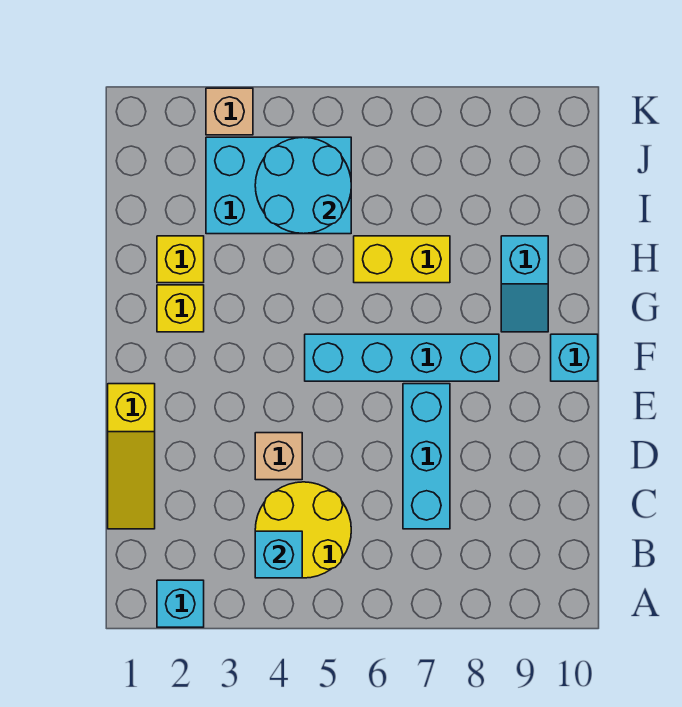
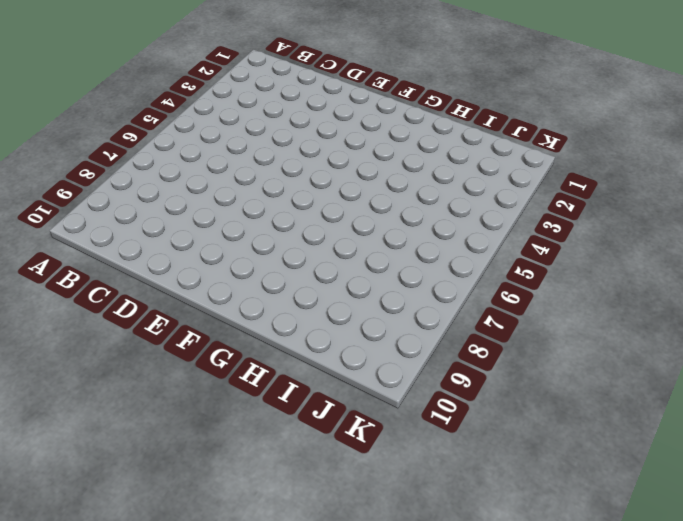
none -> cyan brick A2 level 1
none -> yellow round brick B4:C5 level 1
none -> yellow slope C1:E1 level 1 top E

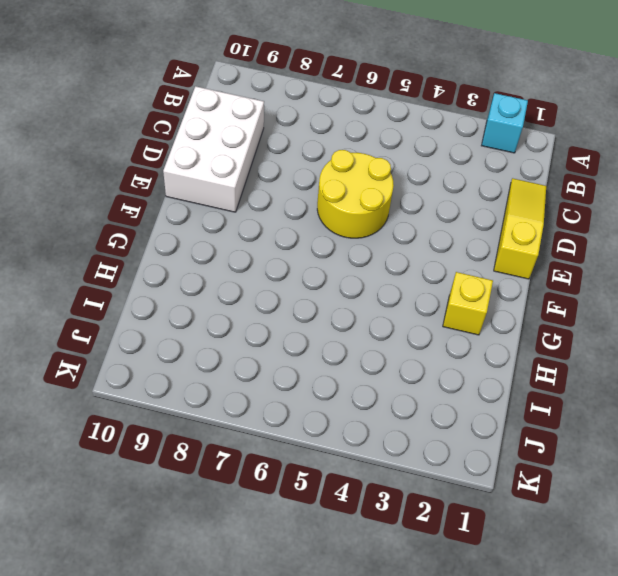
white brick C9:E10 level 1 -> none
yellow round brick D5:E6 level 1 -> yellow round brick B4:C5 level 1
none -> cyan brick C7:E7 level 1
none -> tan brick D4 level 1
none -> cyan brick F5:F8 level 1

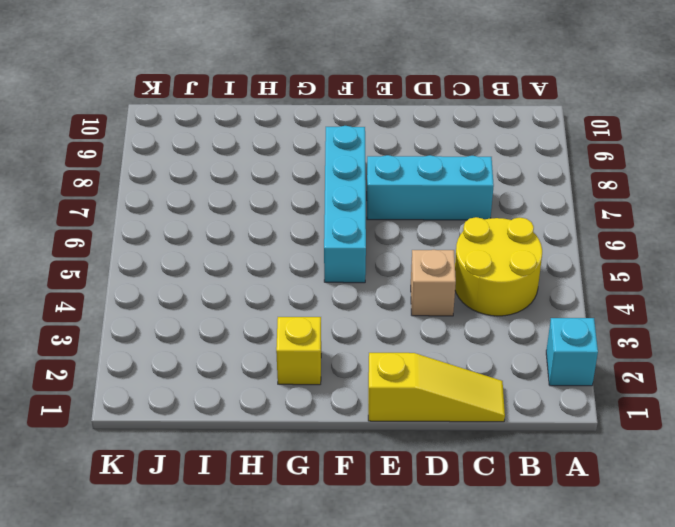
none -> cyan brick F10 level 1
none -> cyan slope G9:H9 level 1 top H
none -> yellow brick H2 level 1

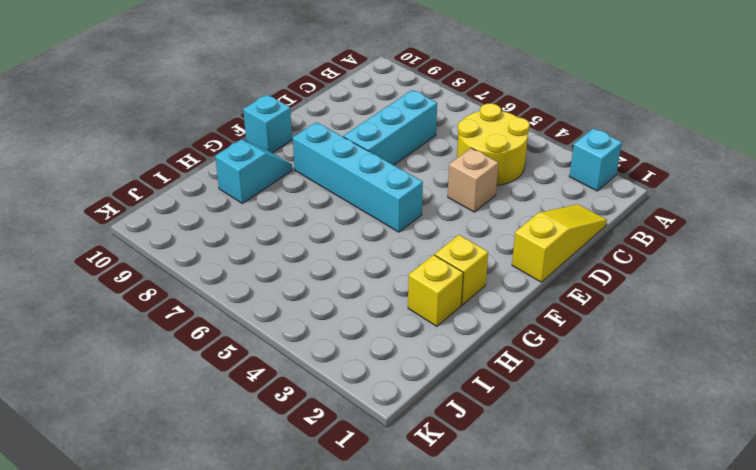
none -> yellow brick H6:H7 level 1
none -> cyan brick I3:J5 level 1
none -> tan brick K3 level 1

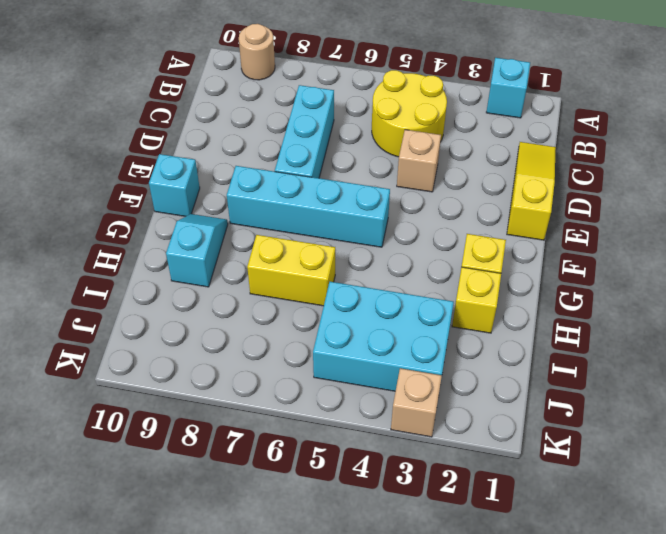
tan round brick A9 level 1 -> none
none -> cyan brick B4 level 2
none -> cyan round brick I4:J5 level 2

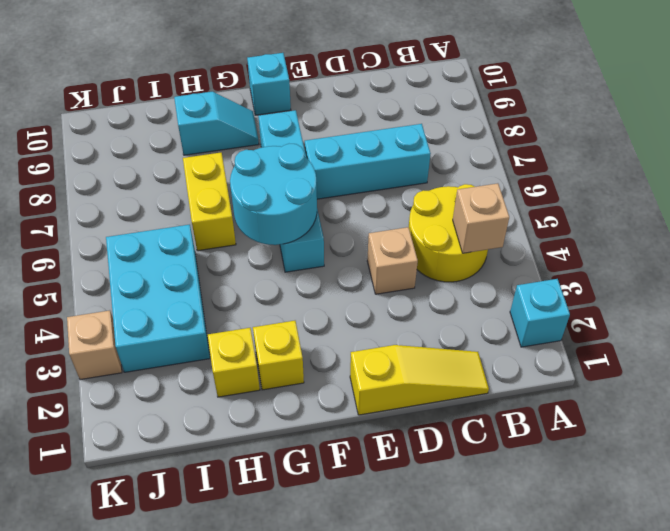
tan brick B4 level 2 -> cyan brick B4 level 2
cyan round brick F5:G6 level 2 -> cyan round brick I4:J5 level 2

